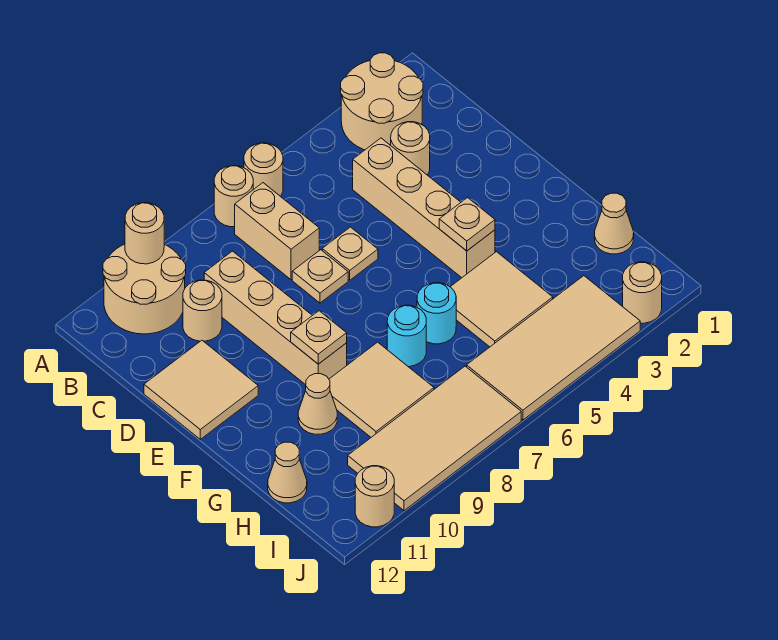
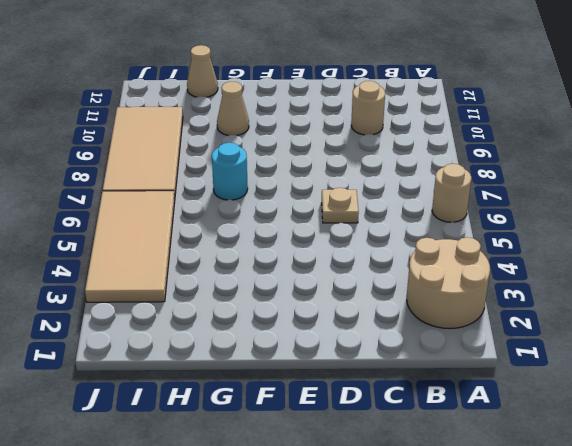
none -> tan round brick A7 level 1
none -> tan round brick A10:B11 level 1
none -> tan brick B7:C7 level 1

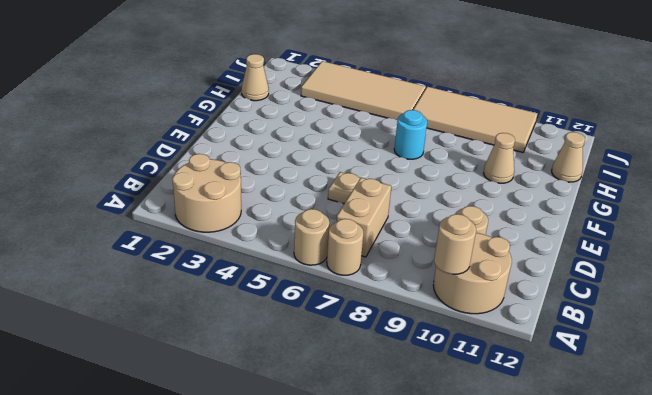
none -> tan round brick C3 level 1
none -> tan brick C4:F4 level 1
none -> tan brick C9:F9 level 1

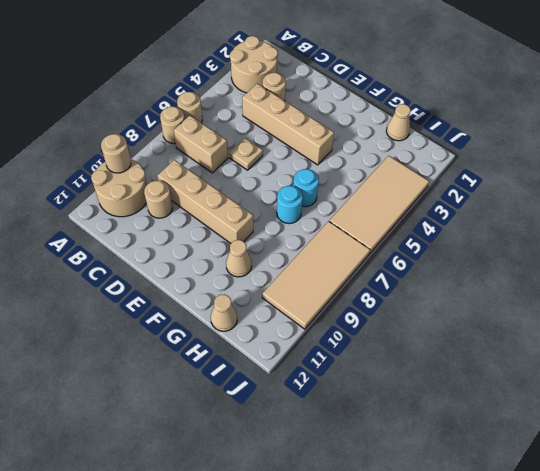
none -> tan plate D7 level 1
none -> tan tile D11:E12 level 1
none -> tan tile G4:H5 level 1

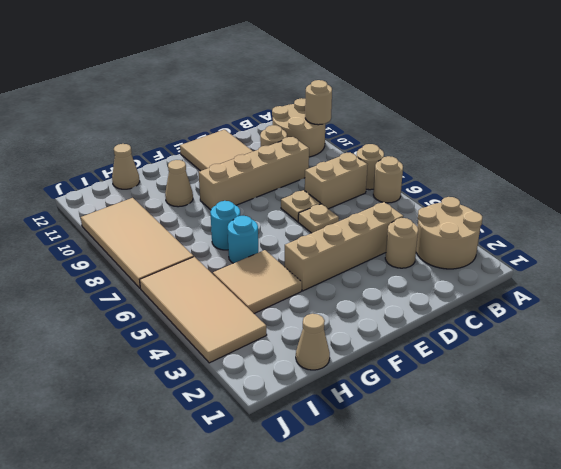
none -> tan tile G8:H9 level 1
none -> tan round brick J2 level 1
none -> tan round brick J11 level 1

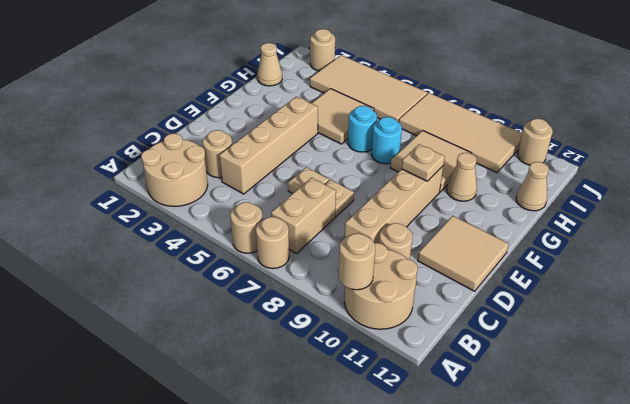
none -> tan plate F4 level 2

